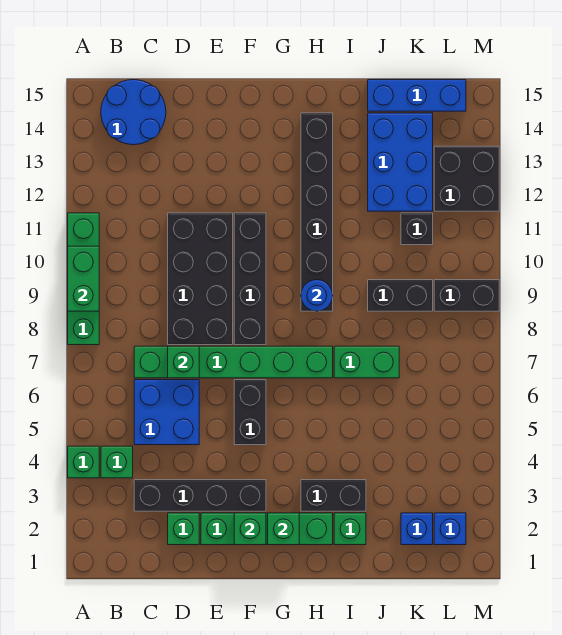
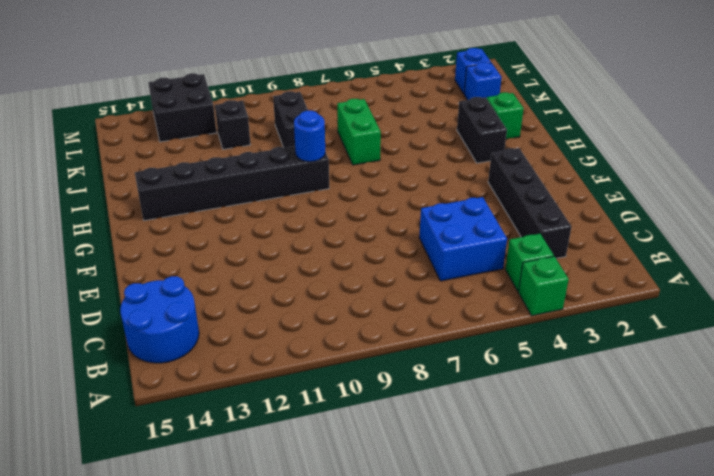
none -> green brick A8:A11 level 1
none -> green brick C7:H7 level 1
none -> green brick D2 level 1

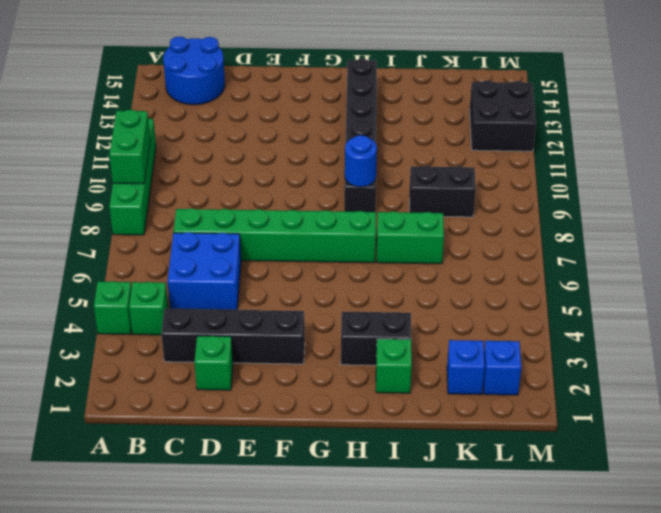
none -> black brick D8:E11 level 1
none -> green brick E2:H2 level 1
none -> black brick F5:F6 level 1

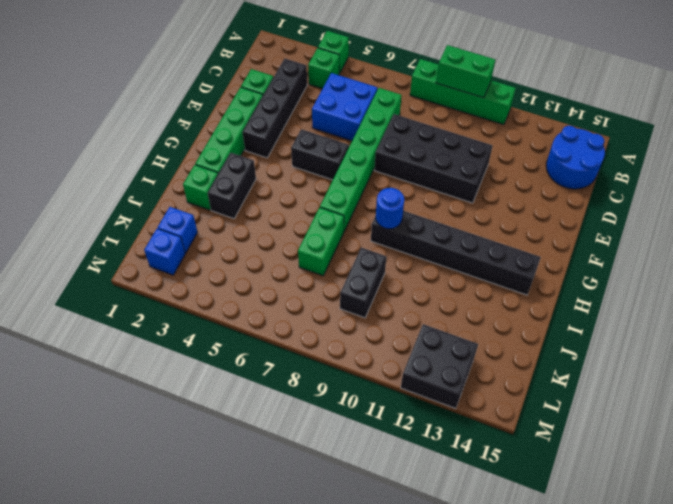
none -> black brick F8:F11 level 1
none -> blue brick J12:K14 level 1
none -> blue brick J15:L15 level 1

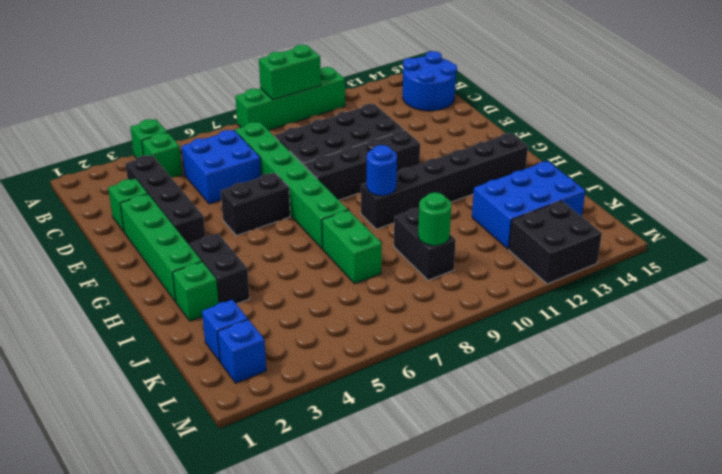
green round brick K9 level 2 -> none
none -> blue brick J15:L15 level 1
none -> black brick K11 level 1
none -> black brick L9:M9 level 1

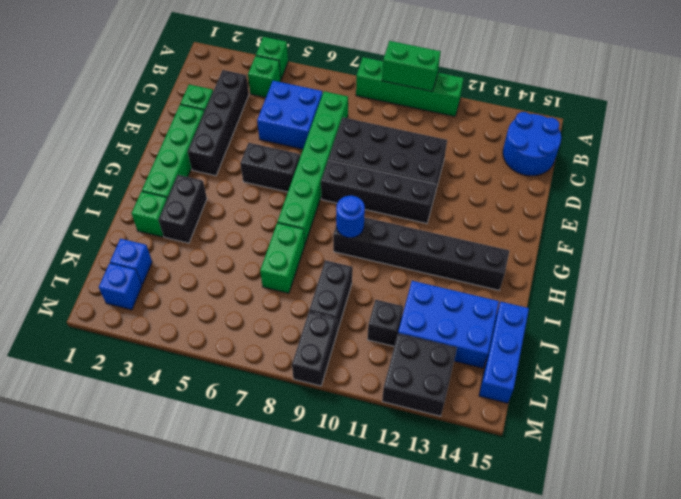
none -> green brick D7 level 2
none -> green brick F2 level 2
none -> green brick G2 level 2

